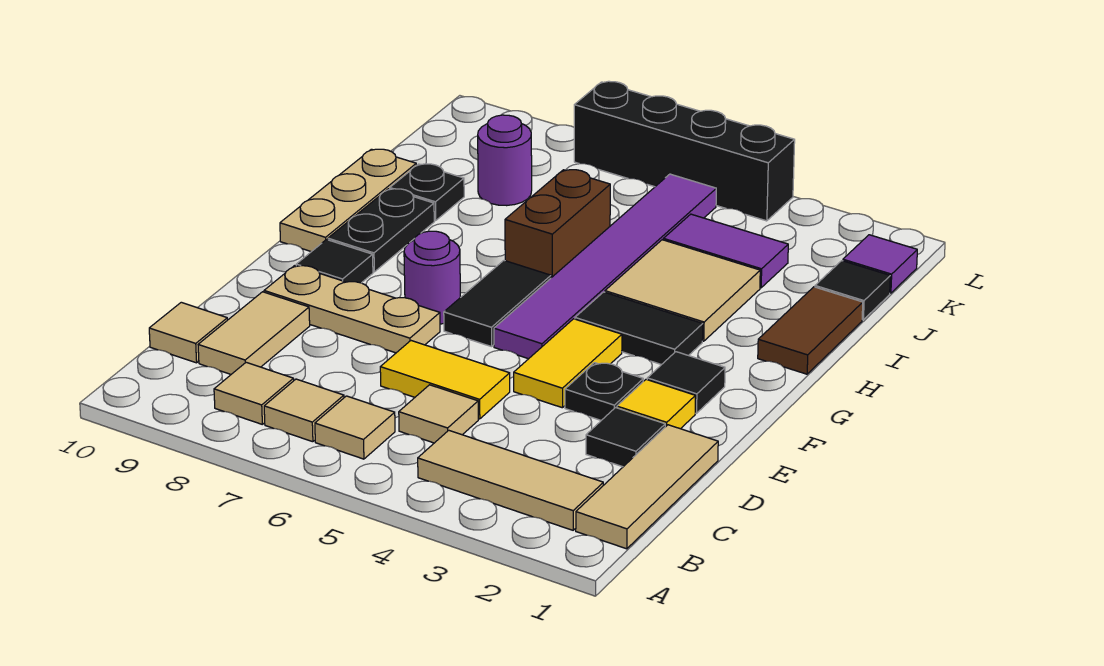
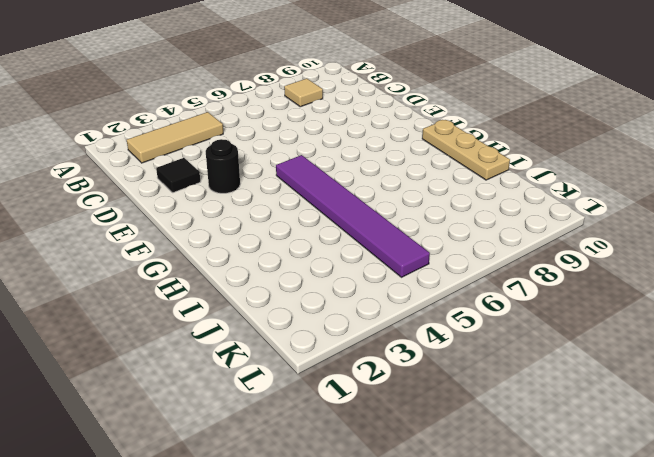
black round brick E3 level 1 -> black plate E3 level 1
none -> tan tile B1:D1 level 1
none -> tan tile B6 level 1
none -> tan tile B7 level 1
none -> tan tile C5 level 1

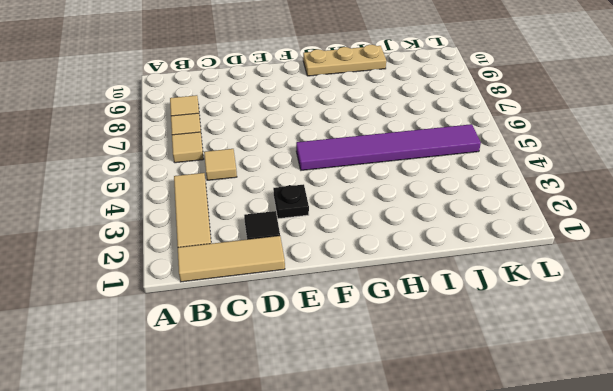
none -> tan tile C9:D9 level 1
none -> tan tile C10 level 1
none -> yellow tile D5:D6 level 1
none -> yellow tile E2 level 1

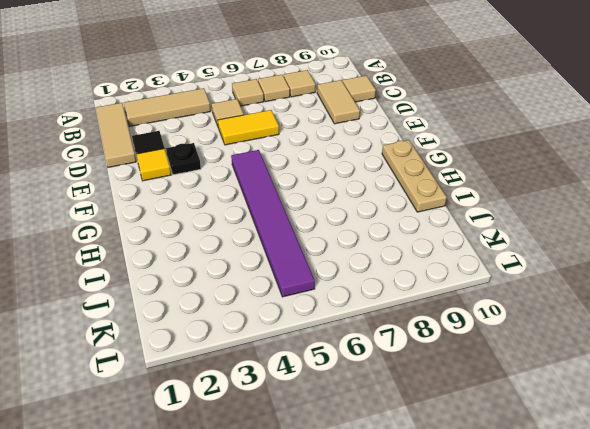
none -> yellow tile E4:F4 level 1
none -> tan plate E7:E9 level 1
none -> black tile F2 level 1
none -> black tile F6:G6 level 1

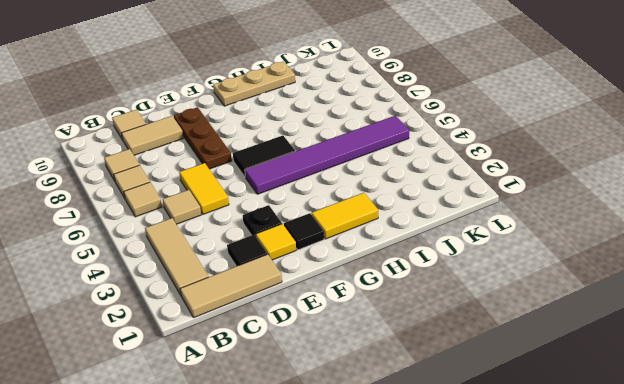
brown plate E7:E9 level 1 -> tan plate E7:E9 level 1
yellow tile G2:H2 level 1 -> yellow tile E4:F4 level 1
none -> purple round brick F7 level 1
none -> black tile F9 level 1
none -> black tile G3:G4 level 1
none -> black plate G9:H9 level 1

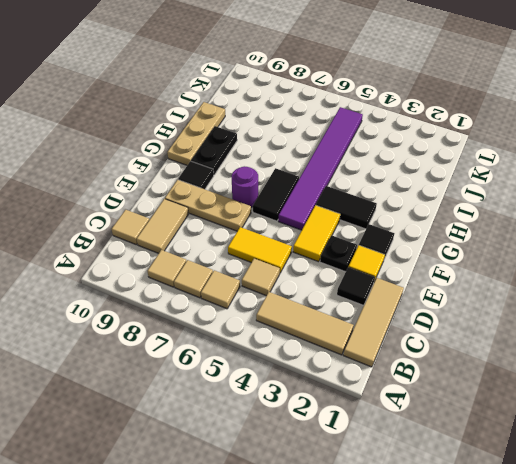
none -> brown tile H1:I1 level 1
none -> tan tile H3:I4 level 1
none -> brown brick H6:I6 level 1
none -> black plate I9 level 1

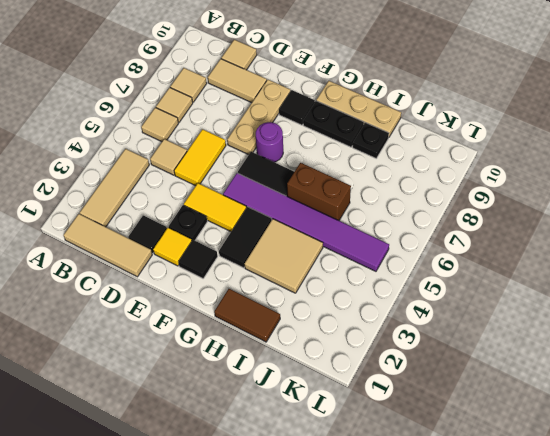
none -> black tile J1 level 1
none -> purple tile J3:J4 level 1
none -> purple round brick J8 level 1
none -> purple tile K1 level 1

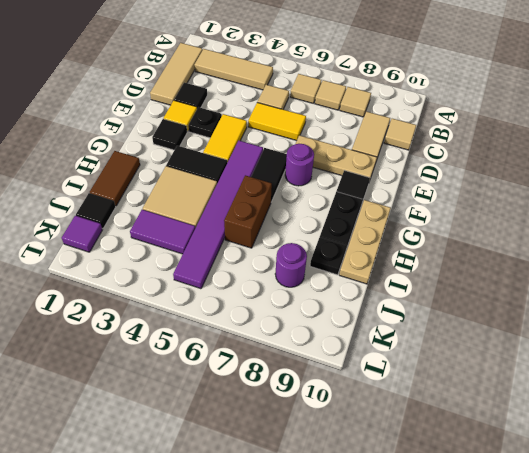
none -> black brick L4:L7 level 1

